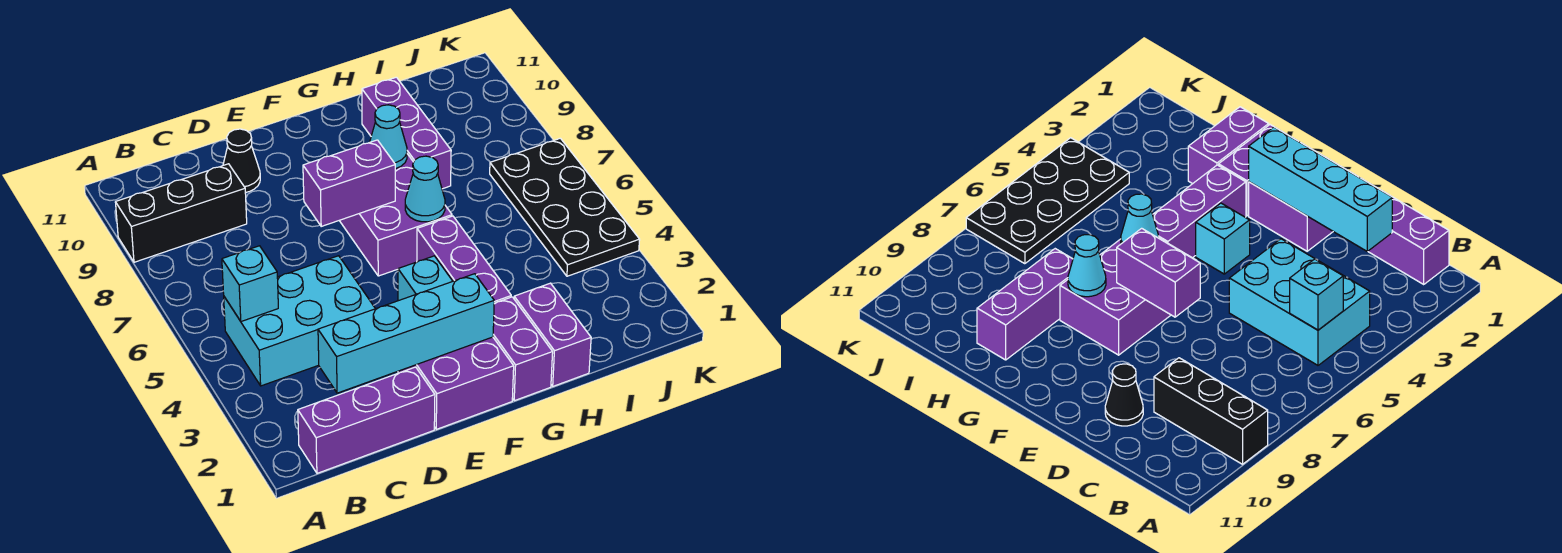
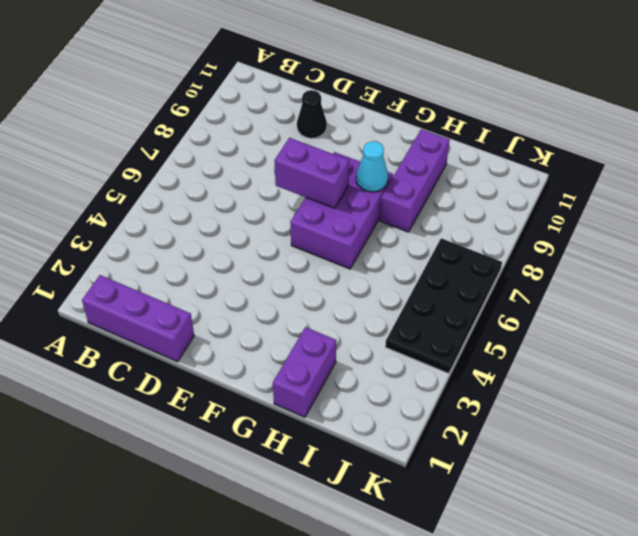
none -> black brick A9:C9 level 1
none -> cyan brick B4:D5 level 1
none -> purple brick E1:F2 level 1

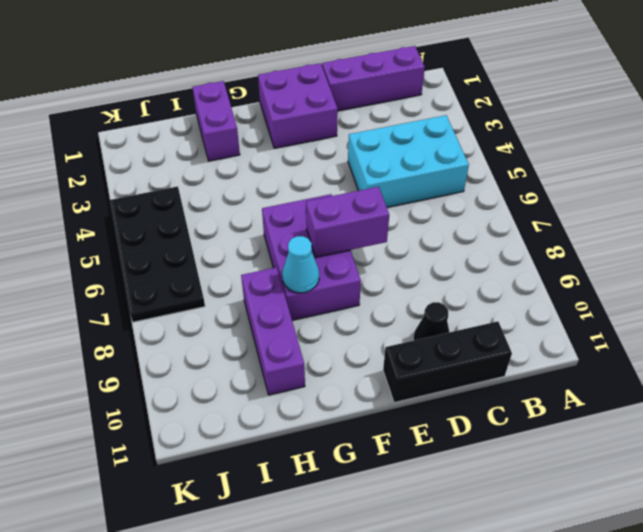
black brick C11:E11 level 1 -> black brick A9:C9 level 1
none -> cyan brick F4 level 1
none -> purple brick G1:G2 level 1
none -> purple brick G3:G5 level 1

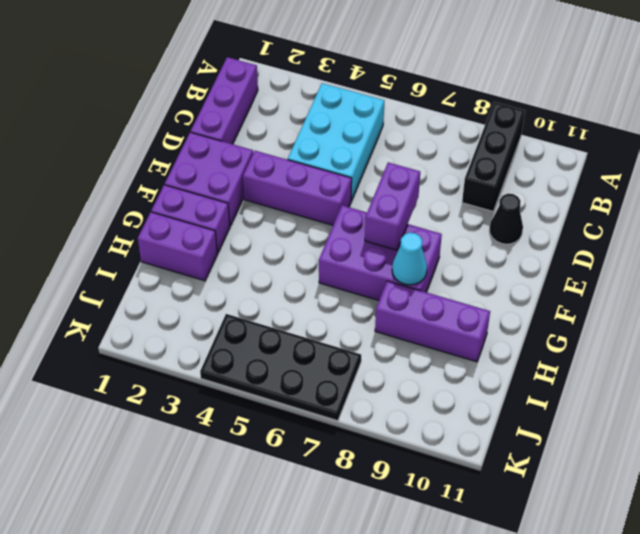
purple brick E3:E5 level 1 -> purple brick G3:G5 level 1
none -> cyan brick F4 level 1
none -> cyan brick B5 level 2
none -> cyan brick C2:F2 level 2

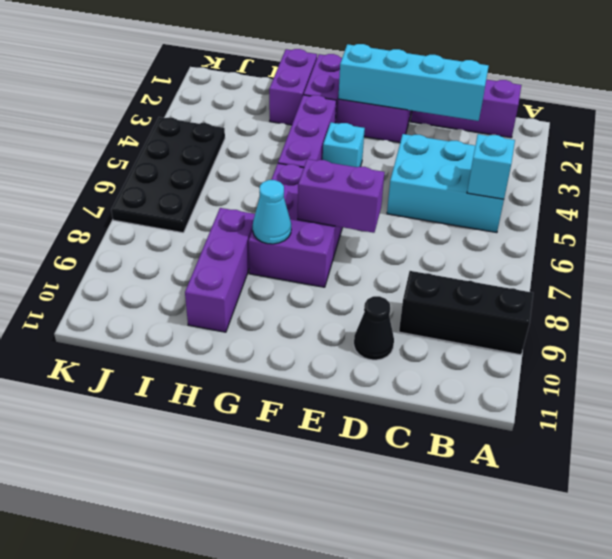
none -> cyan cone G6 level 2

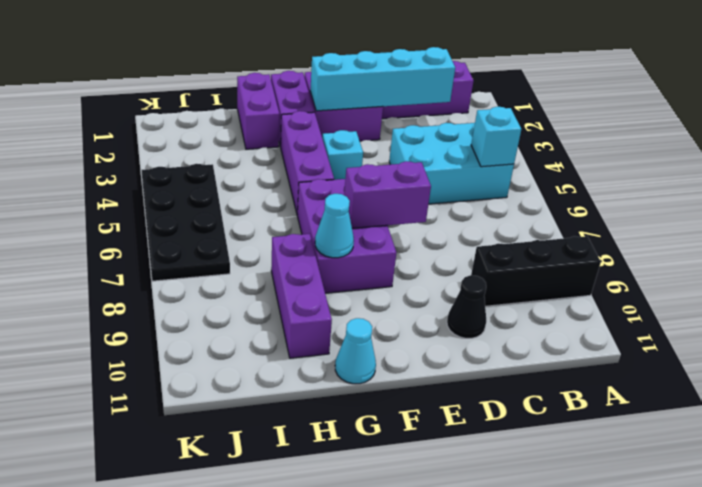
cyan cone G11 level 1 -> cyan cone G6 level 2

